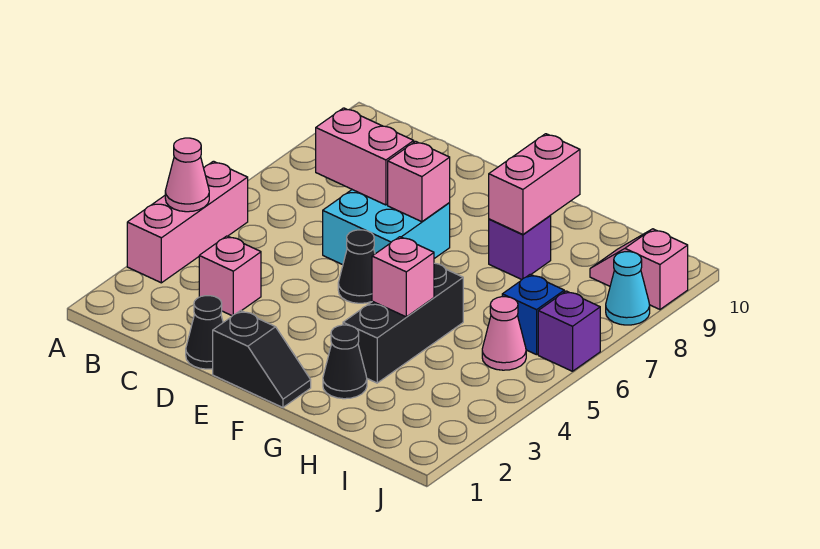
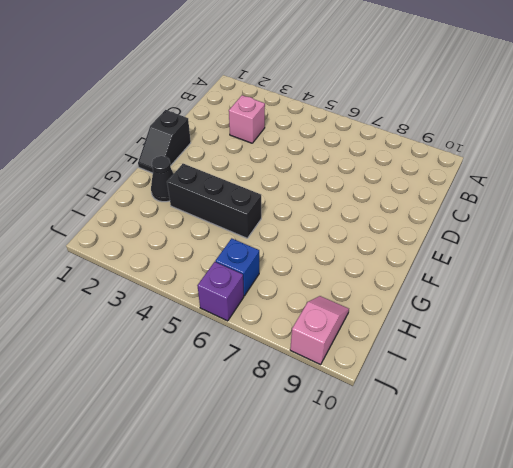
none -> pink brick A3:A5 level 1
none -> black cone D1 level 1
none -> cyan brick D6:E7 level 1

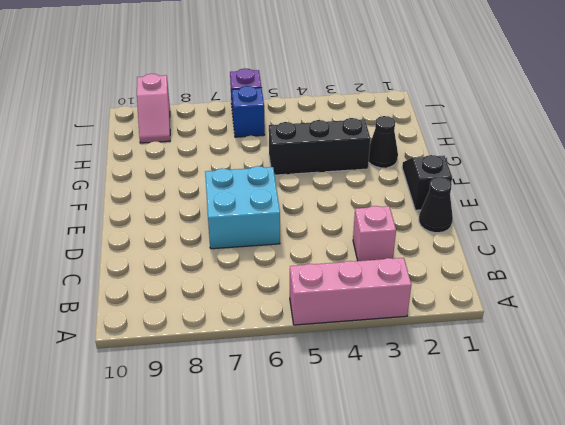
none -> black cone E5 level 1
none -> purple brick G8 level 1
none -> pink cone I5 level 1

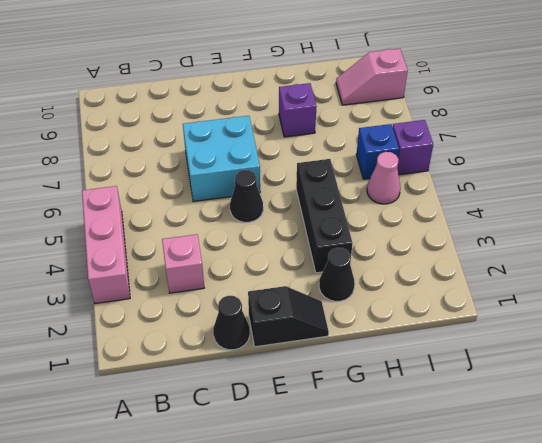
none -> cyan cone J8 level 1
none -> pink cone A4 level 2
none -> pink brick C7:D7 level 2

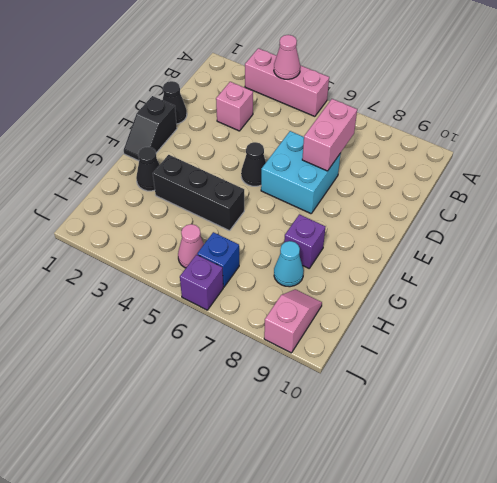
cyan cone H8 level 1 -> cyan cone J8 level 1
none -> pink brick E7 level 2
none -> pink brick G4 level 2
none -> pink brick G8:G9 level 2

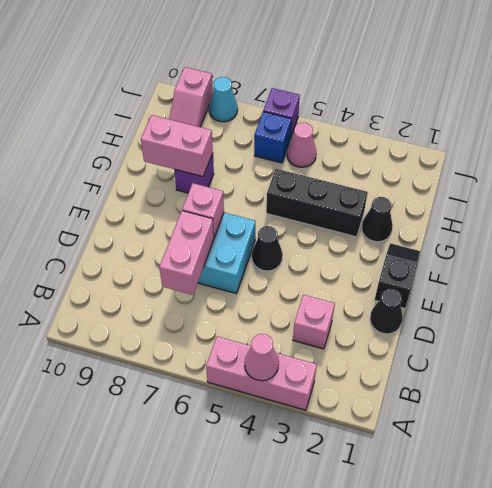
none -> pink brick G4 level 2

